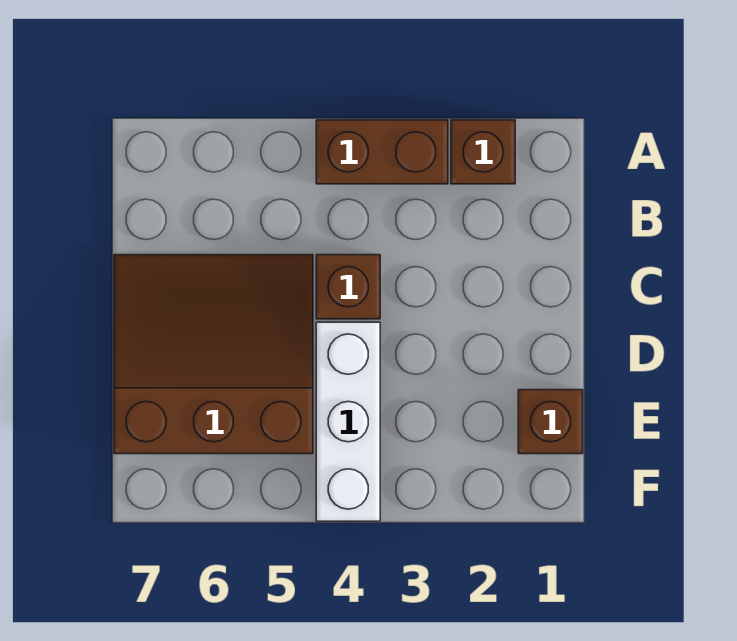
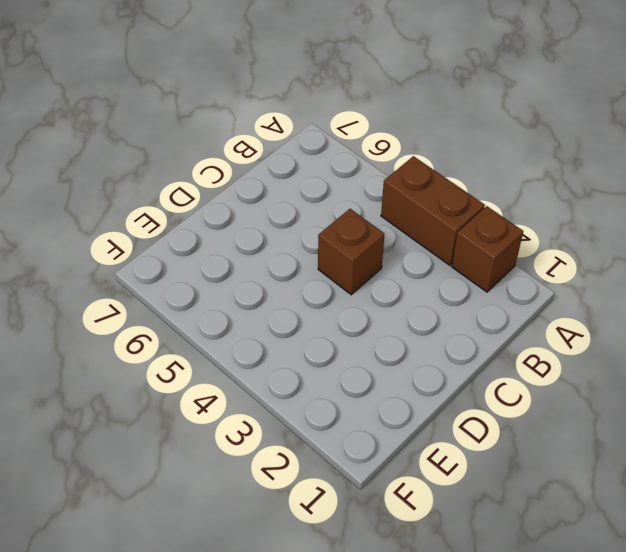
none -> brown slope C5:E7 level 1 top E
none -> white brick D4:F4 level 1

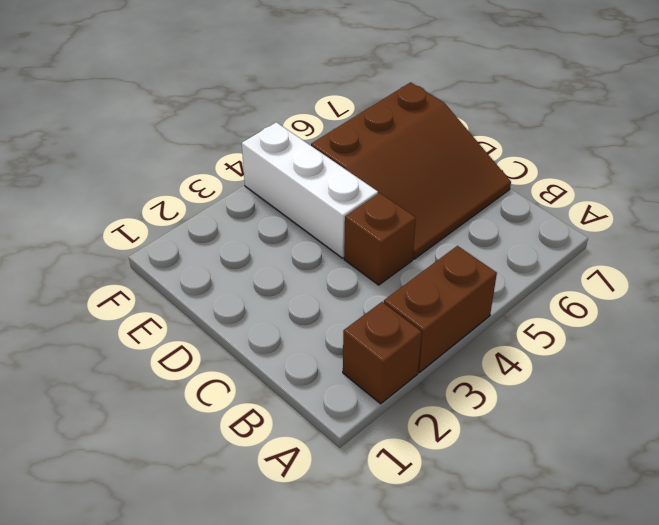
none -> brown brick E1 level 1

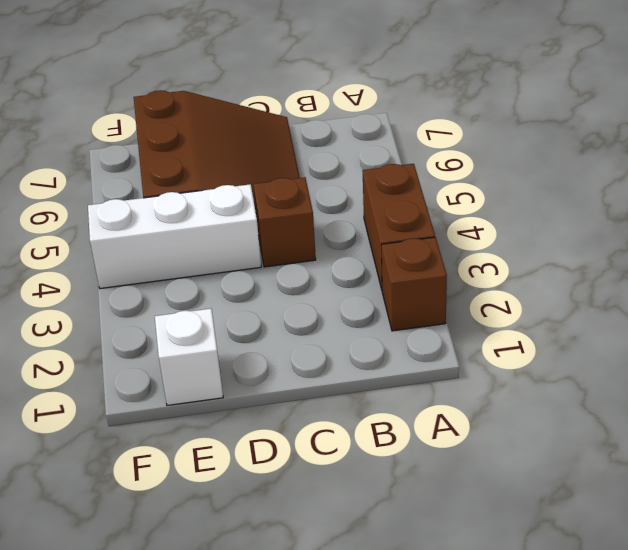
white brick E1 level 1 -> brown brick E1 level 1

